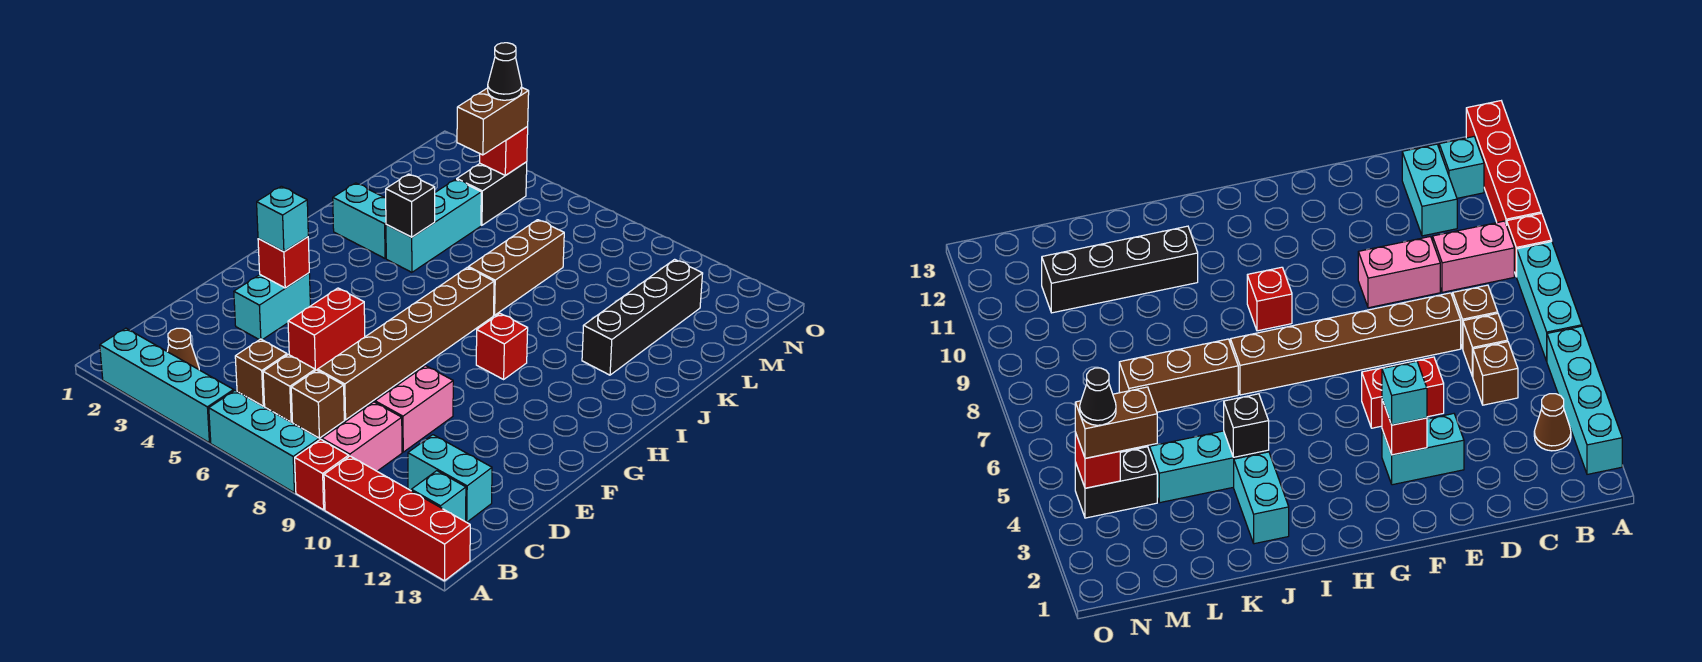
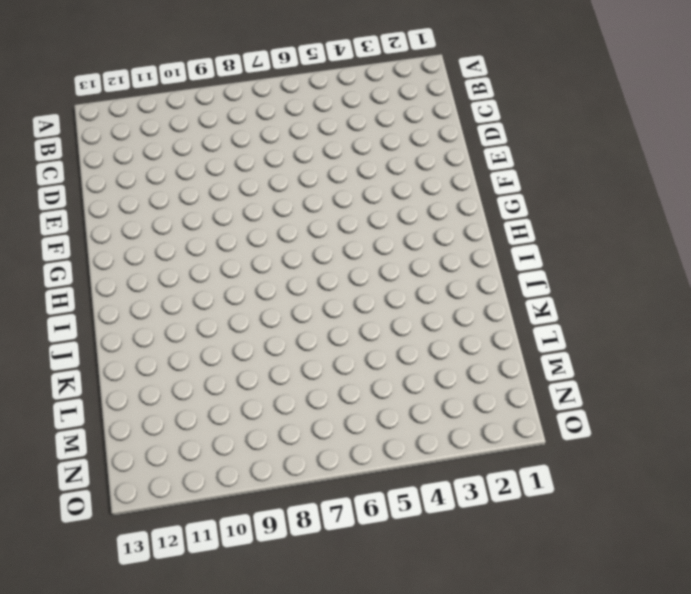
none -> cyan brick A2:A5 level 1
none -> cyan brick A6:A8 level 1
none -> red brick A9 level 1

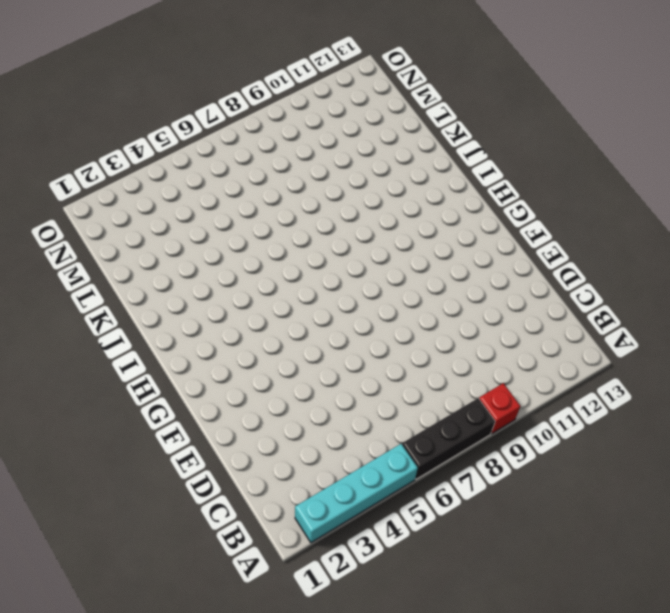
black brick A6:A8 level 1 -> cyan brick A6:A8 level 1
none -> red brick A10:A13 level 1
none -> brown cone B3 level 1
none -> pink brick B9:C9 level 1

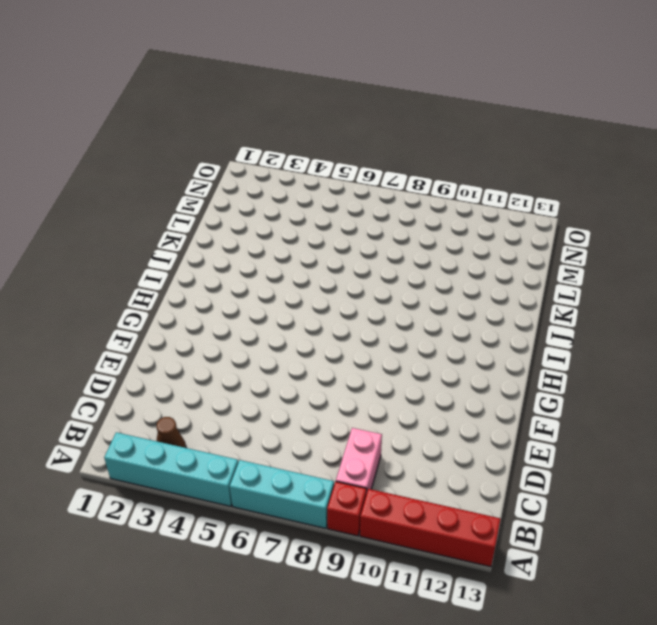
none -> cyan brick B12 level 1
none -> brown brick C5 level 1
none -> brown brick C6 level 1

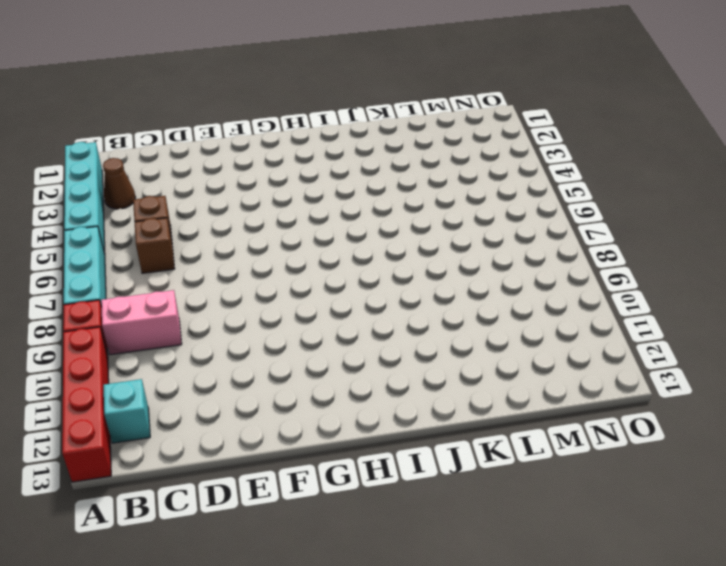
none -> brown brick C7 level 1
none -> cyan brick C11:C12 level 1
none -> brown brick D7:I7 level 1

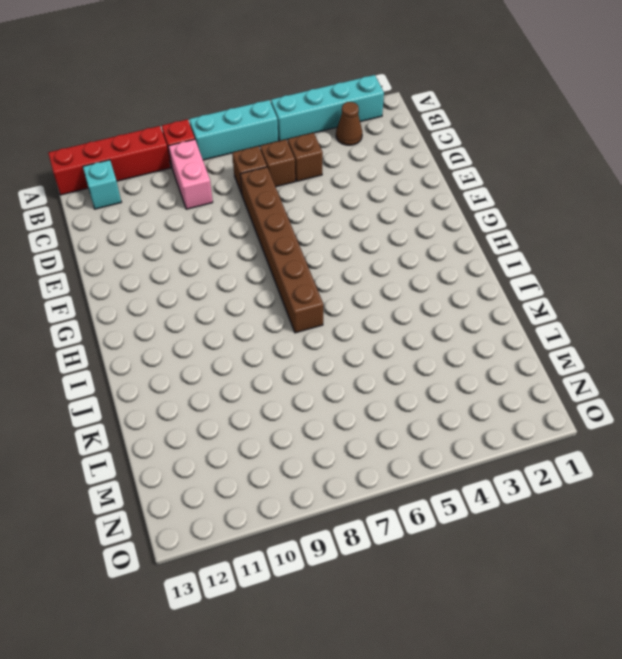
none -> cyan brick C11:C12 level 1
none -> pink brick D9:E9 level 1
none -> cyan brick E3:F3 level 1

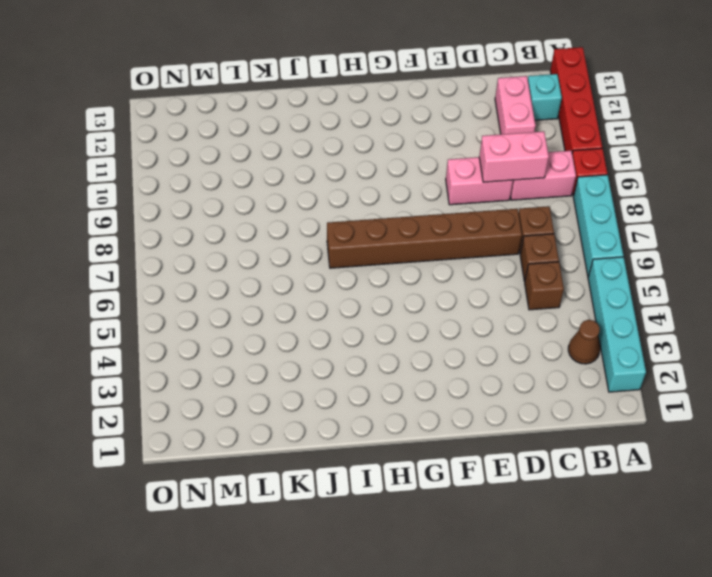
pink brick C9:D9 level 2 -> none
pink brick C11:C12 level 1 -> cyan brick C11:C12 level 1
none -> cyan brick E3:F3 level 1
none -> red brick E5:F5 level 1
none -> red brick H9 level 1

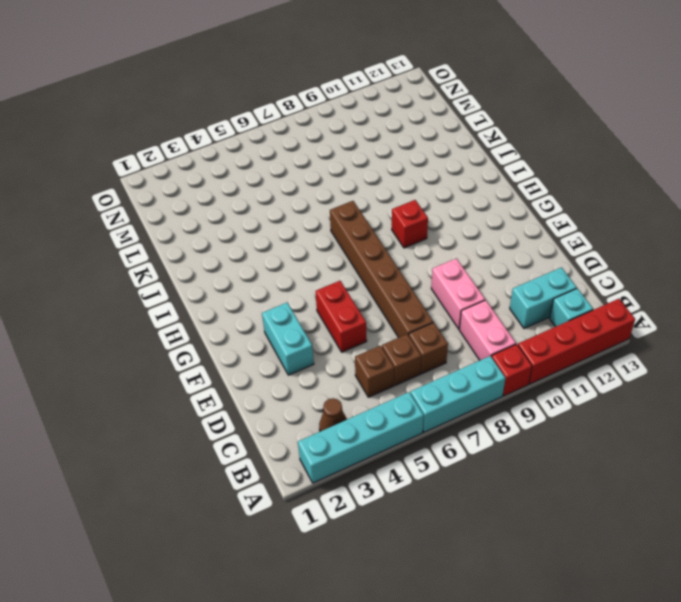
none -> cyan brick J2:J3 level 1
none -> cyan brick J4:L4 level 1
none -> brown brick J7:L7 level 1

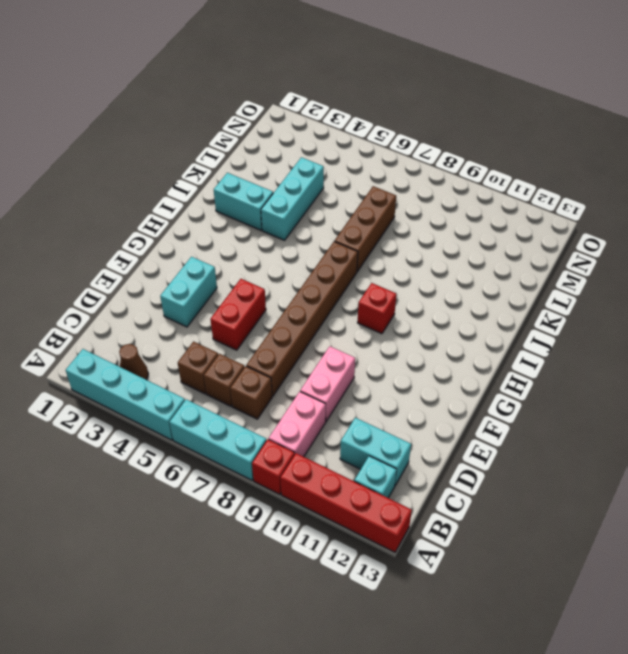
none -> black brick J11:M11 level 1
none -> black brick M4:N4 level 1
none -> red brick F3 level 2

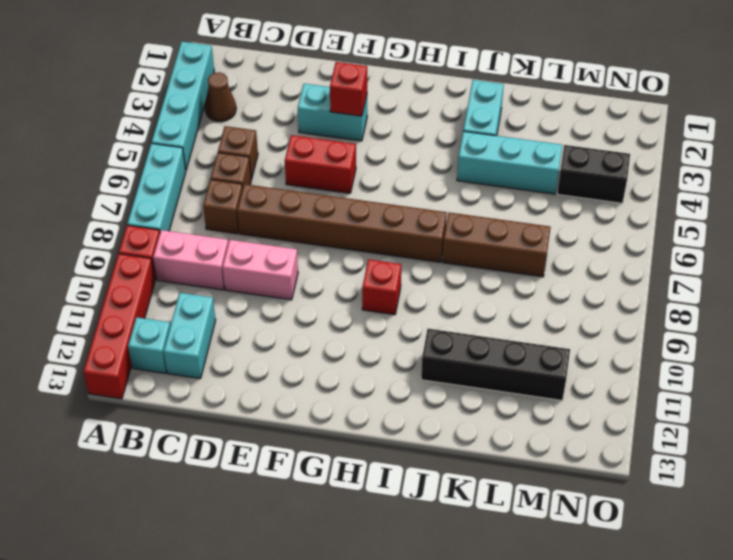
none -> black brick J4 level 2
none -> red brick N4 level 2
none -> cyan brick F3 level 3

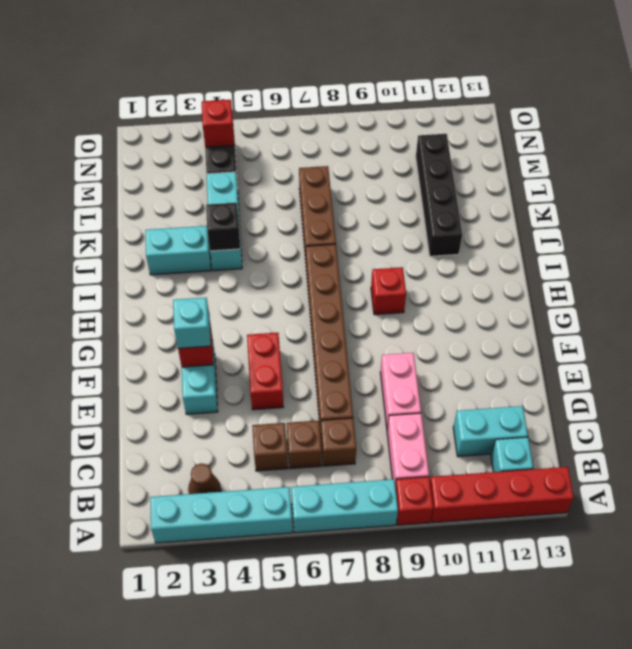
none -> brown brick M4:N4 level 3
none -> black cone N4 level 4

